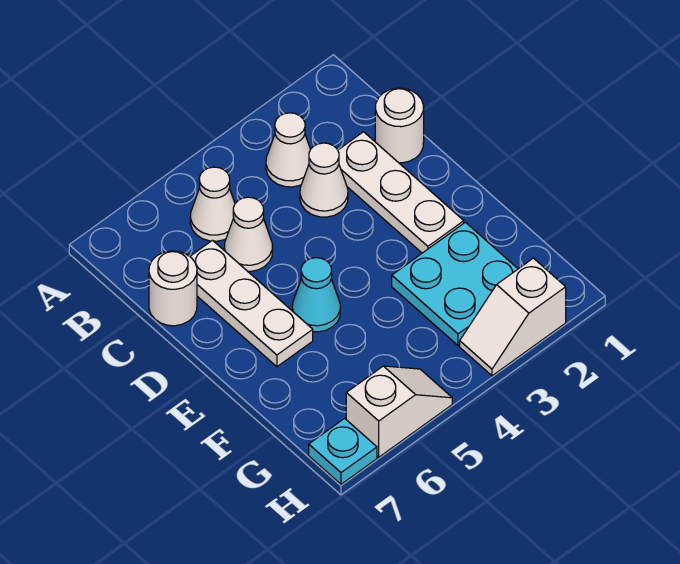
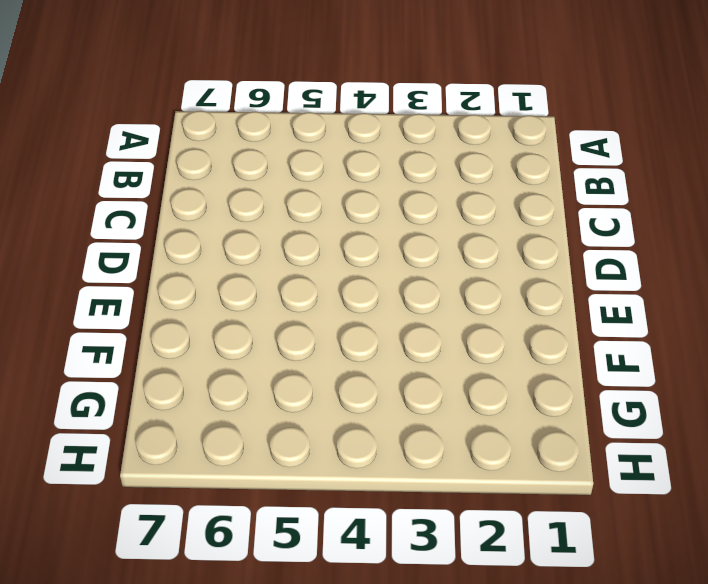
none -> white cone B3 level 1
none -> white cone B5 level 1
none -> white round brick C1 level 1

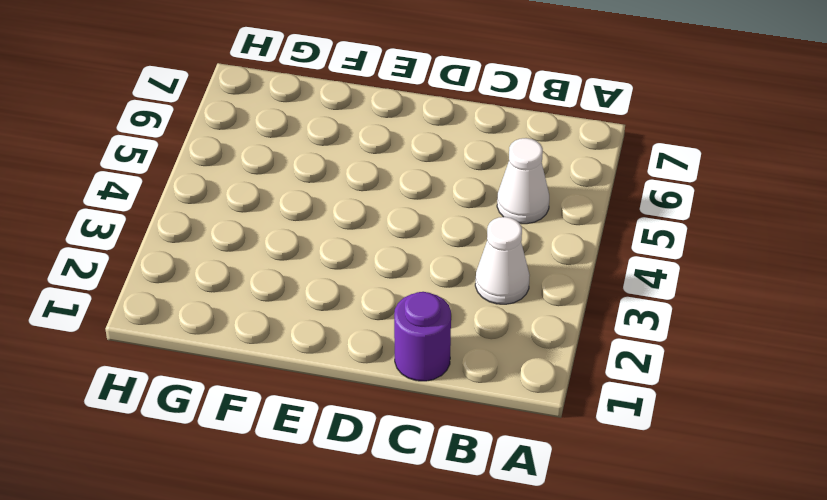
purple round brick C1 level 1 -> white round brick C1 level 1
none -> white plate C2:E2 level 1
none -> white cone C3 level 1
none -> white cone C5 level 1

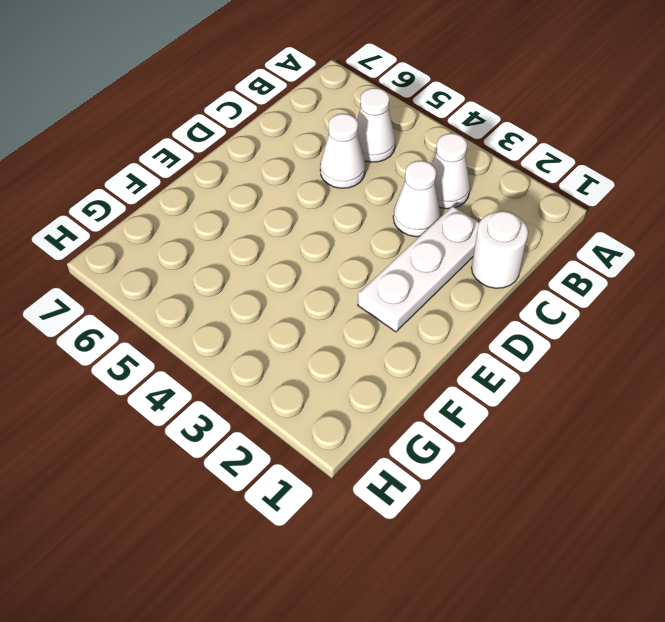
none -> white plate C6:E6 level 1
none -> white round brick C7 level 1
none -> cyan cone E5 level 1

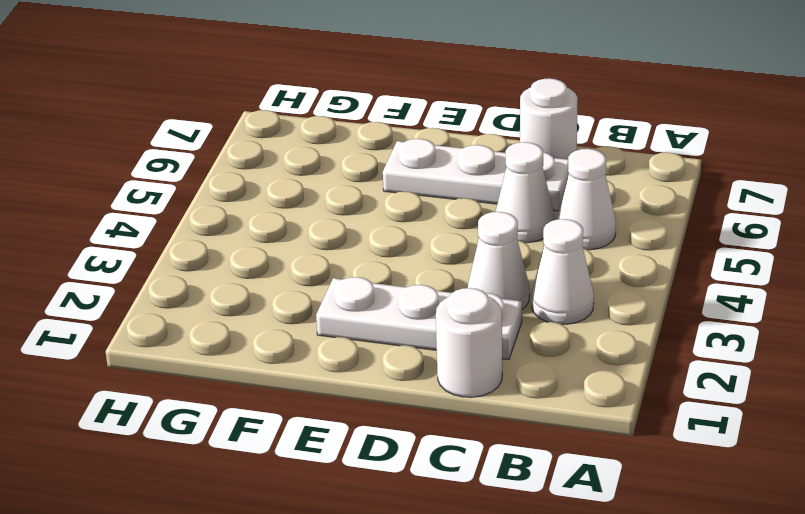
none -> cyan cone E5 level 1
none -> cyan plate F2:G3 level 1
none -> white slope H2:H3 level 1 top 2

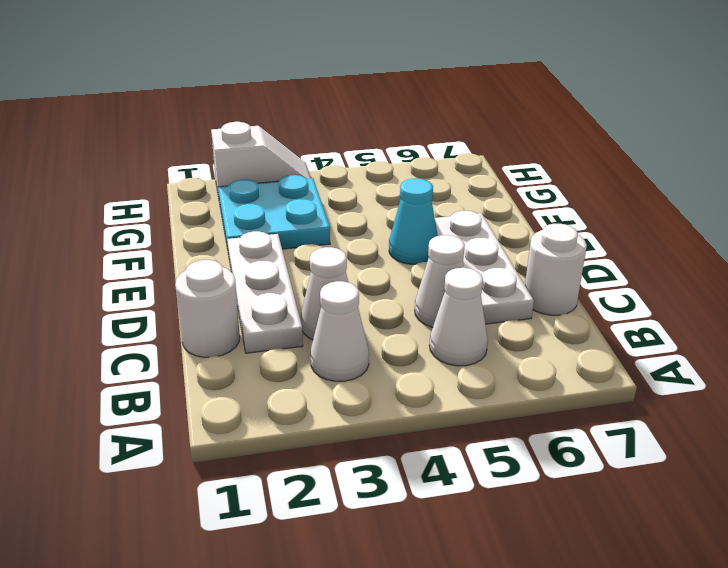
none -> white slope H5:H6 level 1 top 6
none -> cyan plate H7 level 1

